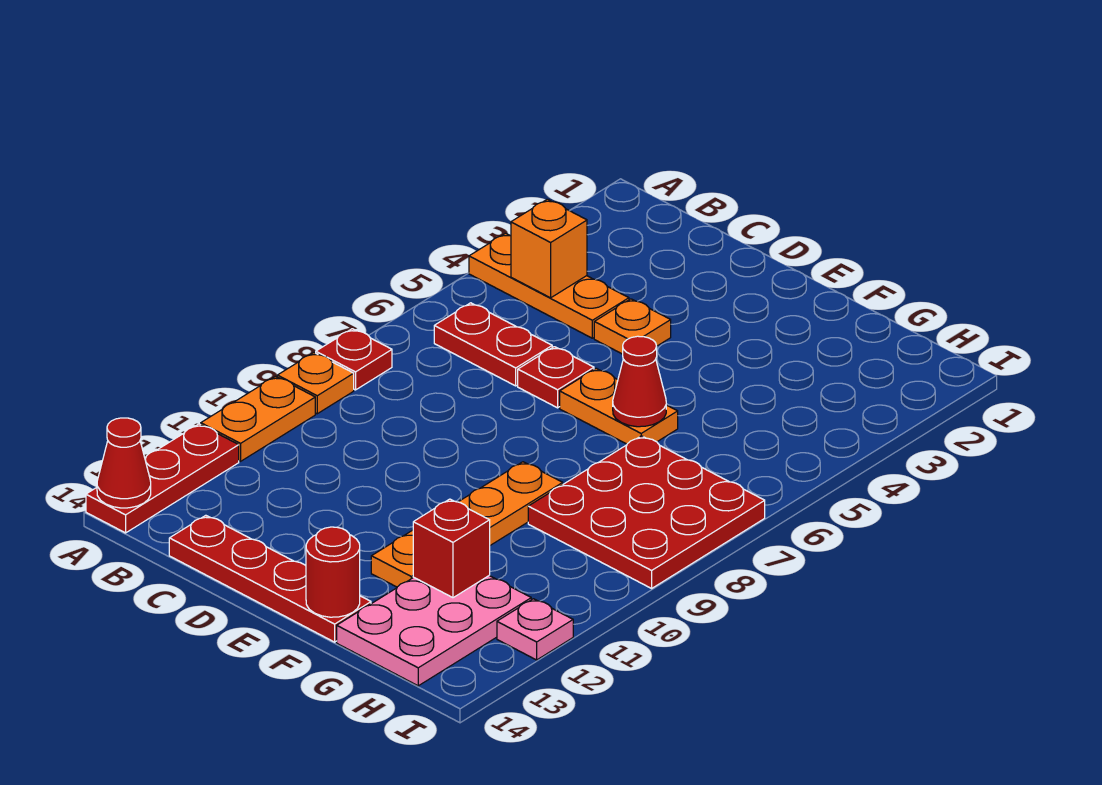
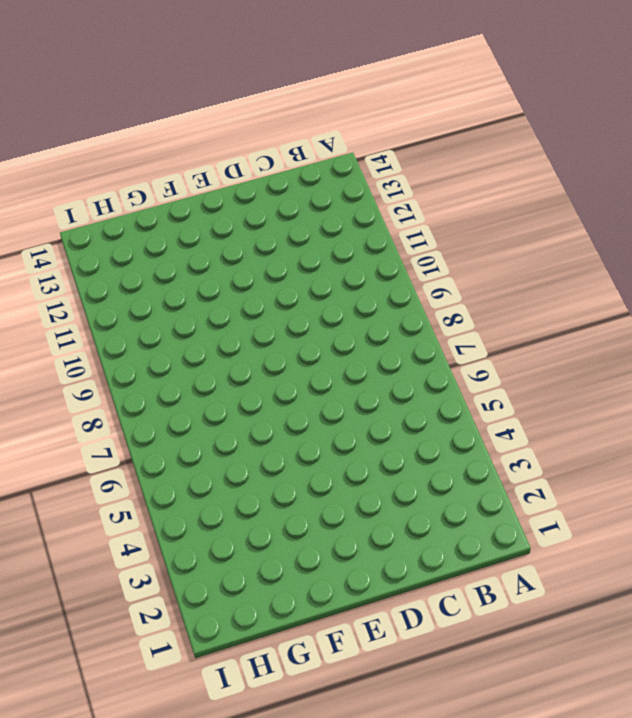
none -> orange plate A4:C4 level 1
none -> red plate A8 level 1
none -> orange plate A9 level 1

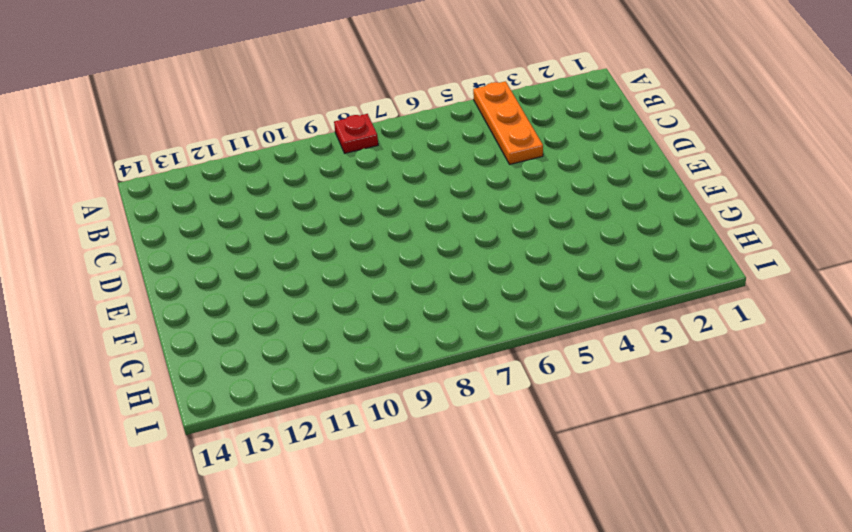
none -> orange plate A9 level 1
none -> orange plate A10:A11 level 1
none -> red plate A12:A14 level 1

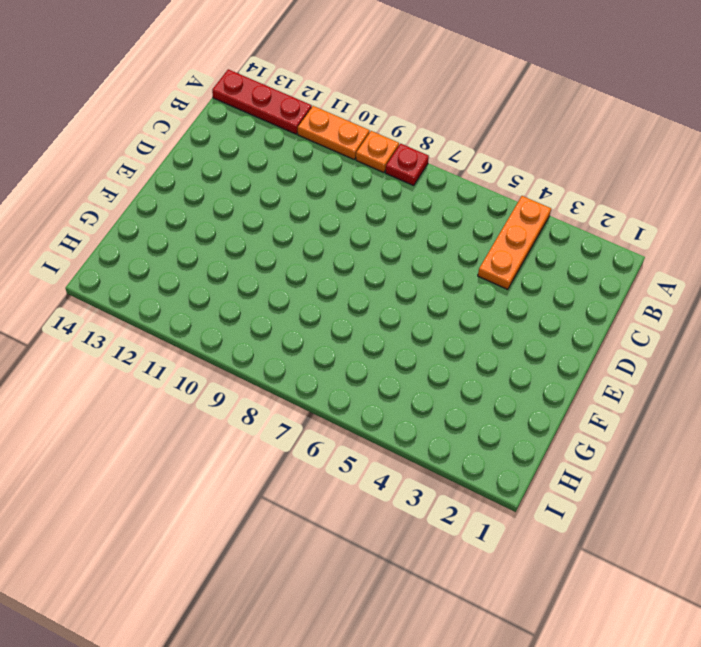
none -> red plate B6:C6 level 1
none -> red plate C14:F14 level 1
none -> orange plate D4 level 1

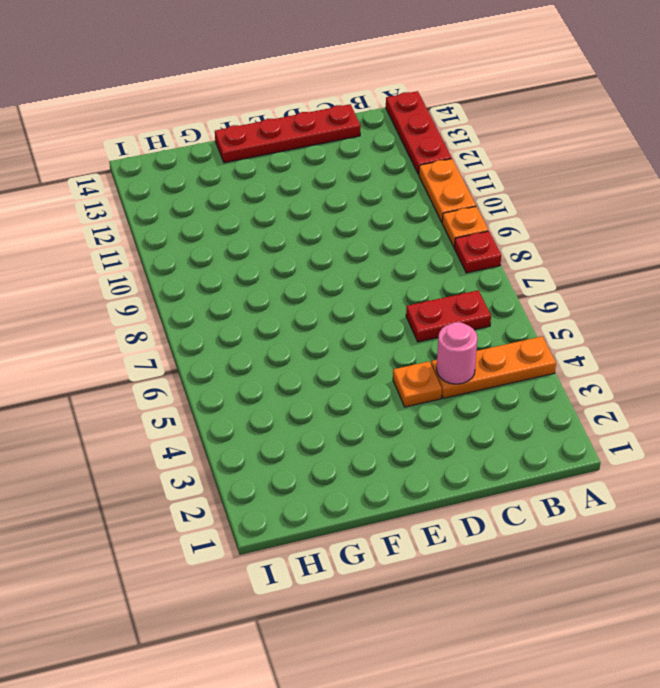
pink round brick C4 level 2 -> none
none -> red plate D6 level 1
none -> orange plate E6:F6 level 1
none -> orange plate F9:F12 level 1

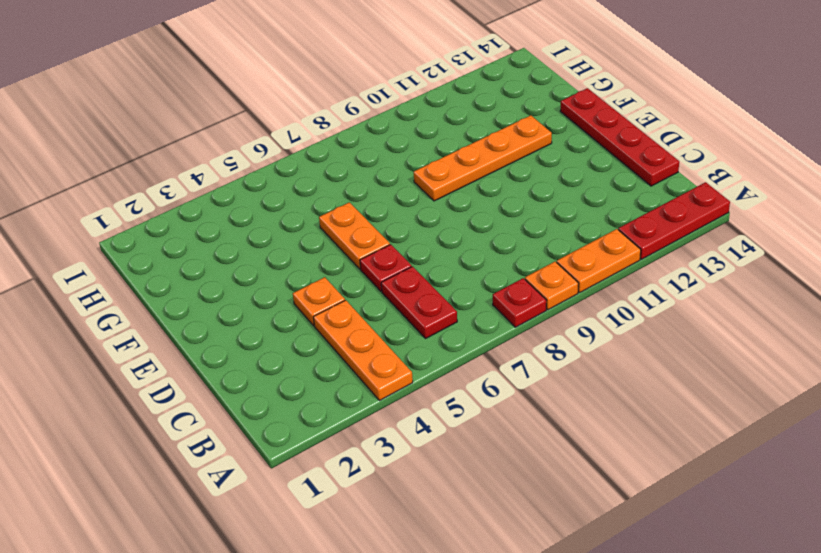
none -> red plate G7:I9 level 1
none -> pink plate G12:H14 level 1
none -> pink plate I12 level 1

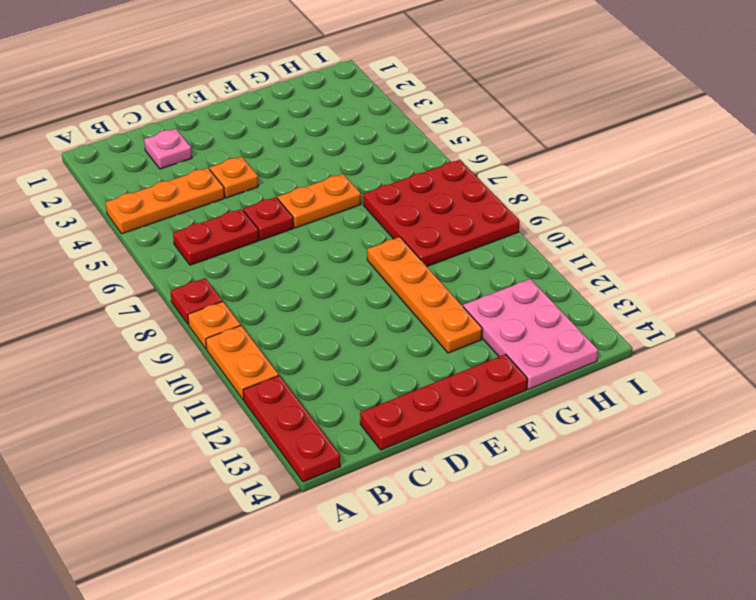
pink plate C2 level 1 -> pink plate I12 level 1
none -> red cone A14 level 2
none -> orange brick B4 level 2
none -> red cone F6 level 2

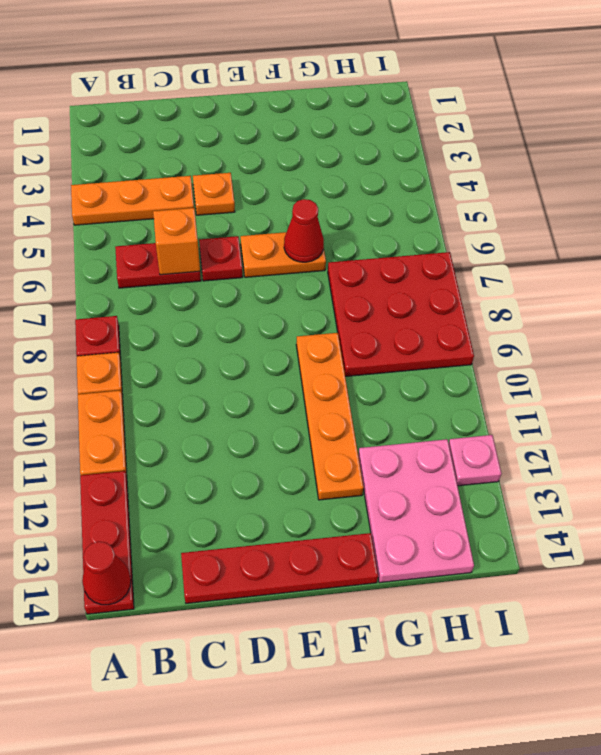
orange brick C6 level 2 -> orange brick B4 level 2
none -> red round brick F14 level 2
none -> red brick G12 level 2

